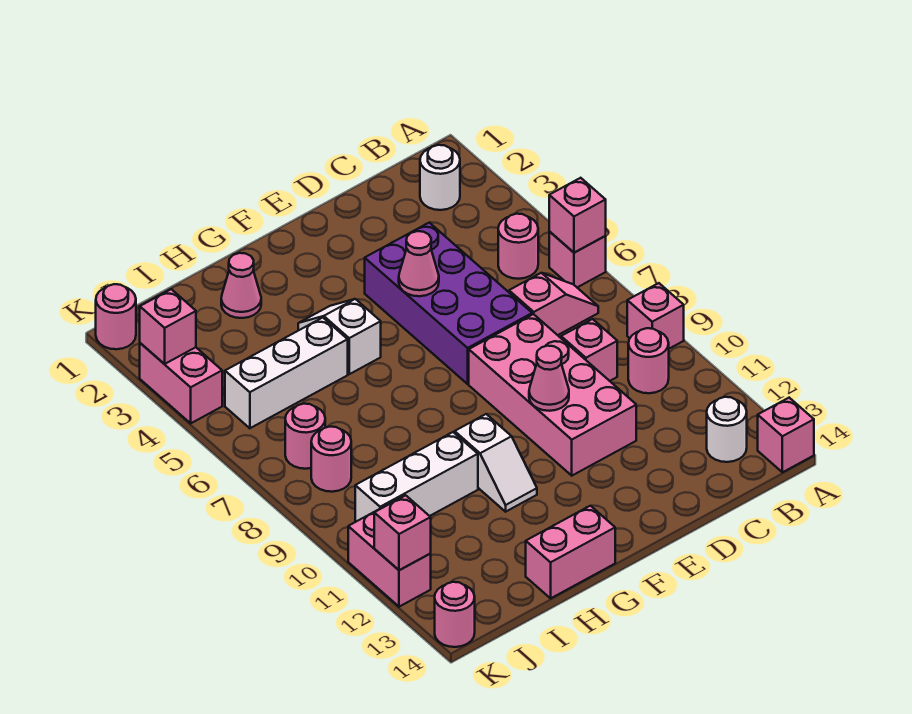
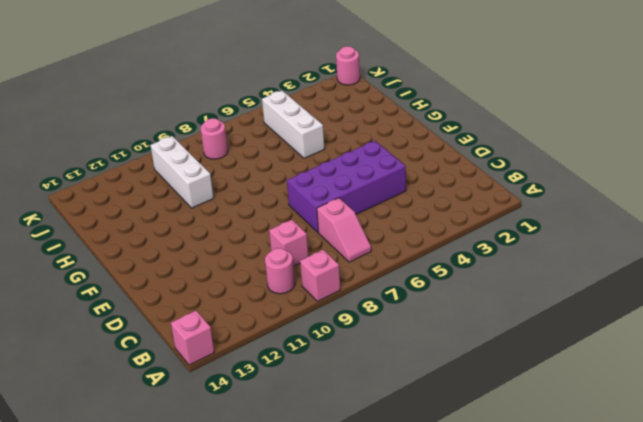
none -> pink brick A6 level 1
none -> white round brick B2 level 1
none -> pink round brick B5 level 1

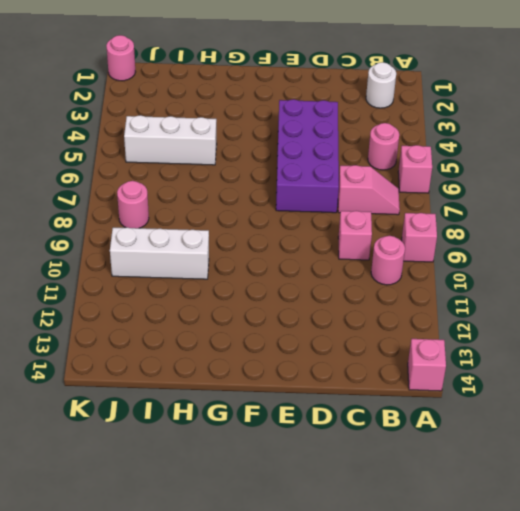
none -> white round brick B13 level 1
none -> pink brick D8:E11 level 1
none -> white slope G4:G5 level 1 top 5

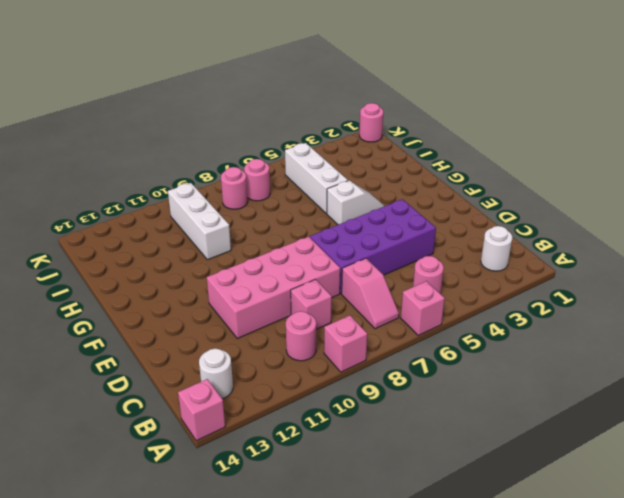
none -> white slope G10:G11 level 1 top 10
none -> pink brick G14:H14 level 1
none -> pink cone H2 level 1

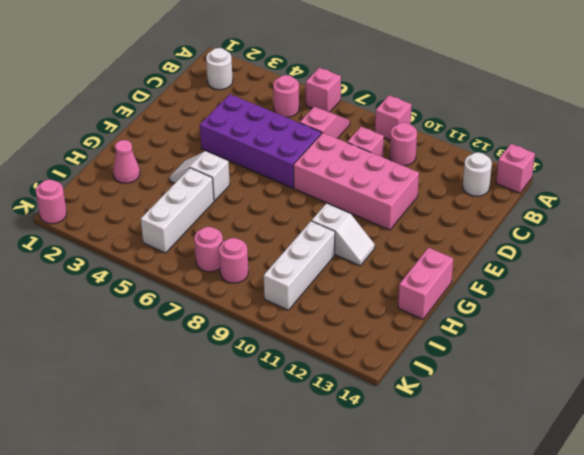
none -> pink brick K3:K4 level 1
none -> pink brick K11:K12 level 1
none -> pink round brick K14 level 1

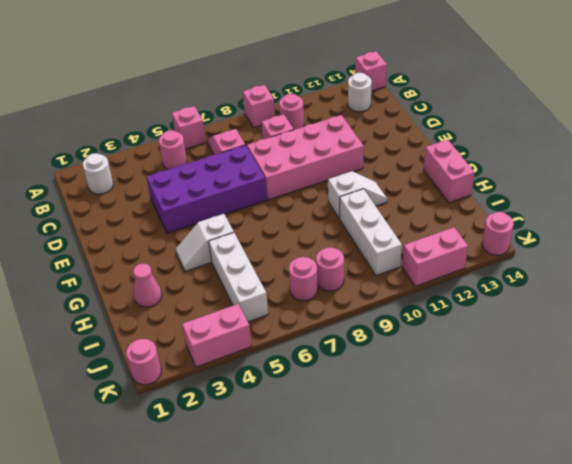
none -> pink brick A6 level 2
none -> pink cone E5 level 2
none -> pink cone E10 level 2

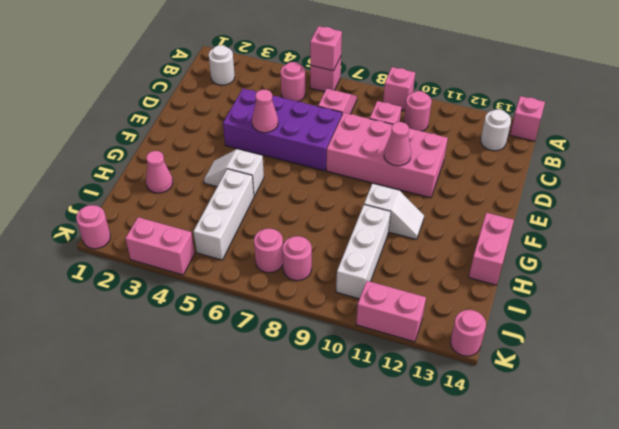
none -> pink brick K3 level 2
none -> pink brick K12 level 2

